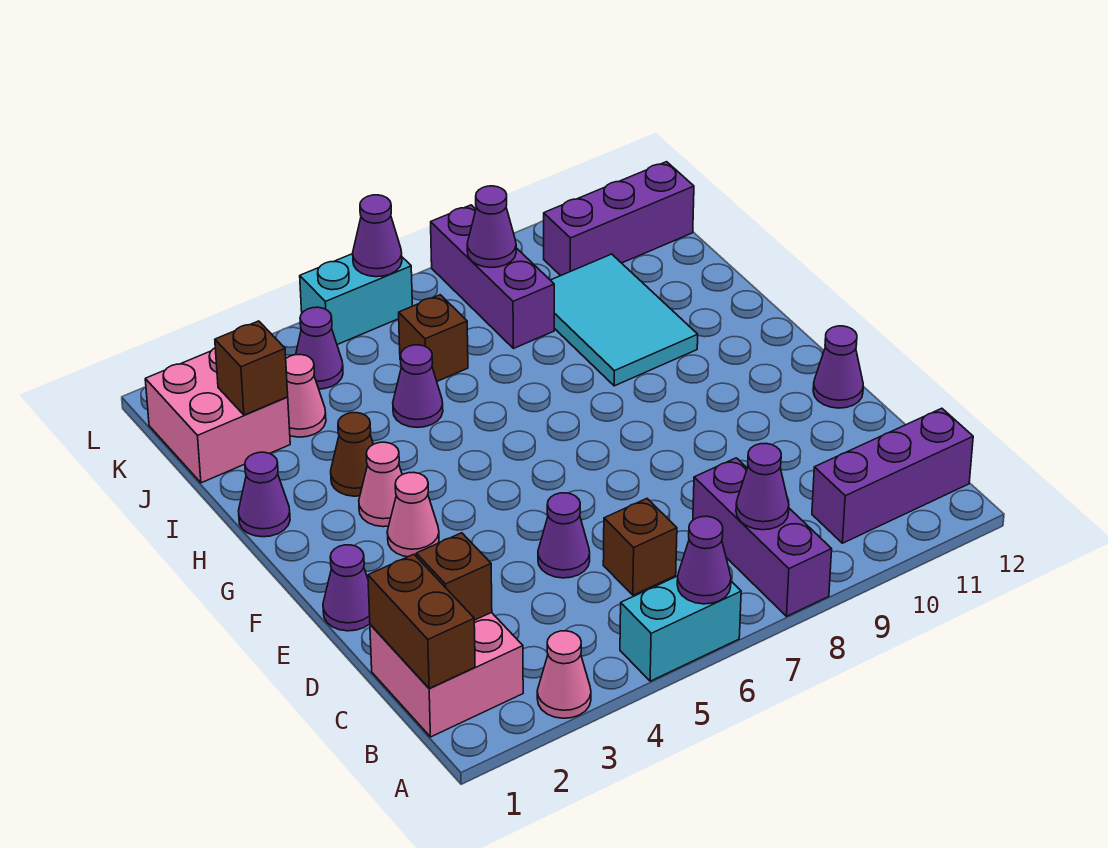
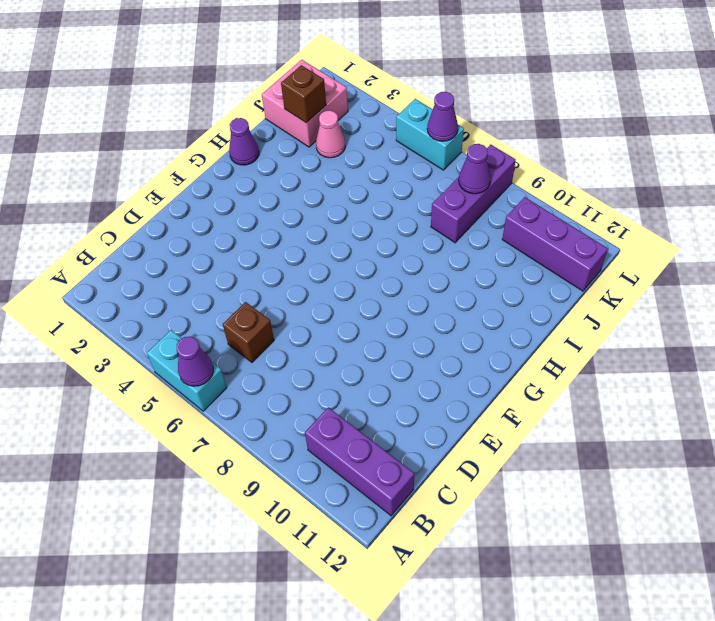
none -> pink cone A3 level 1
none -> purple brick A8:C8 level 1
none -> pink brick B1:C2 level 1

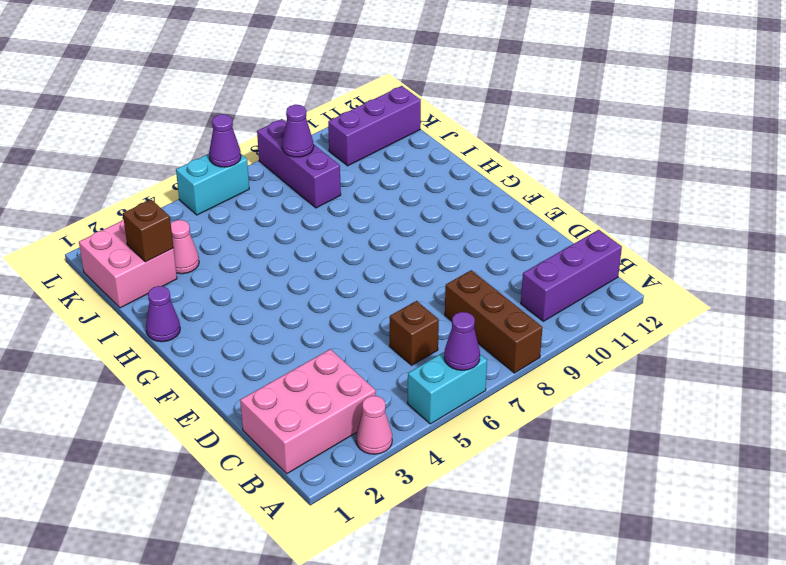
brown brick A8:C8 level 1 -> purple brick A8:C8 level 1
pink brick B1:C3 level 1 -> pink brick B1:C2 level 1
none -> purple cone D5 level 1
none -> purple cone E1 level 1
none -> purple cone E12 level 1

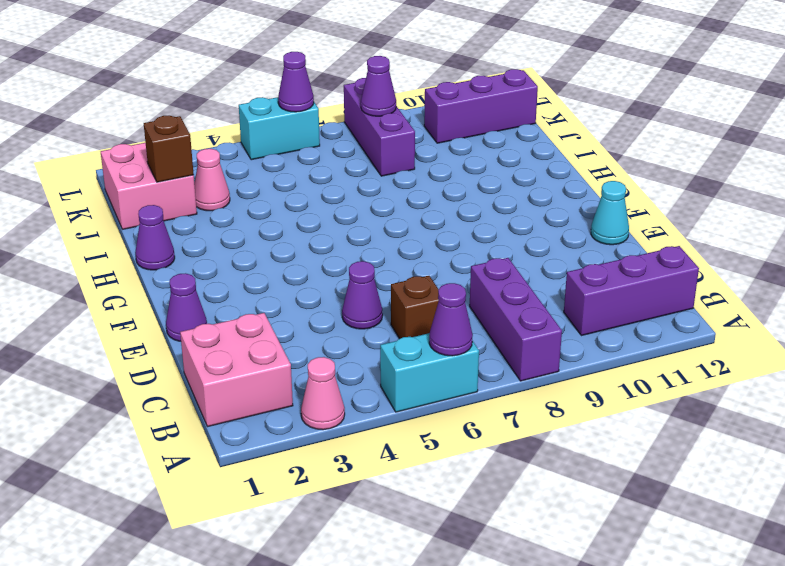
cyan cone E12 level 1 -> purple cone E12 level 1
none -> pink cone F3 level 1
none -> pink cone G3 level 1
none -> brown cone H3 level 1

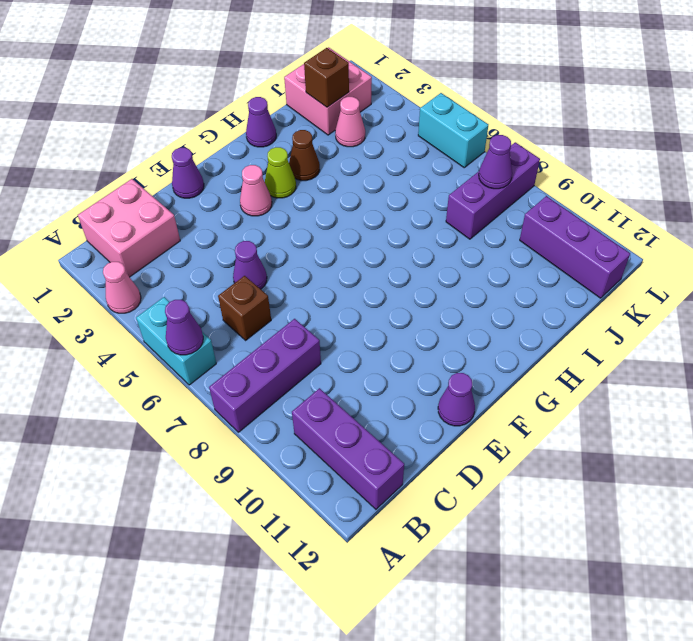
lime cone G3 level 1 -> pink cone G3 level 1
none -> cyan tile H9:J10 level 1
none -> purple cone I5 level 1
none -> brown brick J6 level 1

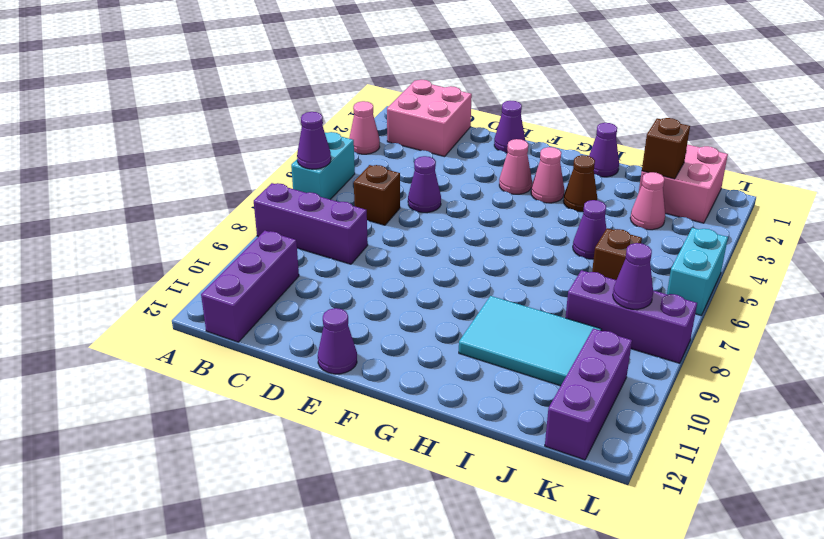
none -> purple cone K4 level 1
none -> brown brick B1:C1 level 2
none -> purple cone B8 level 2

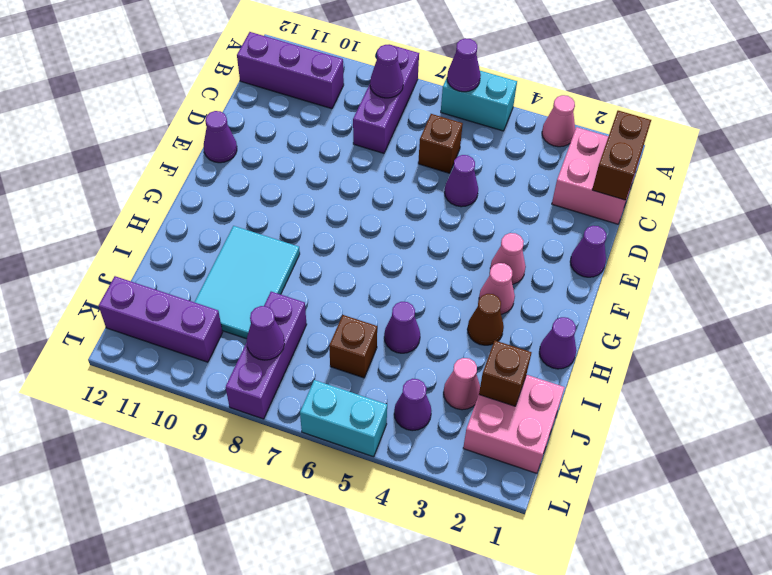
none -> brown brick C2 level 2
none -> purple cone L6 level 2

